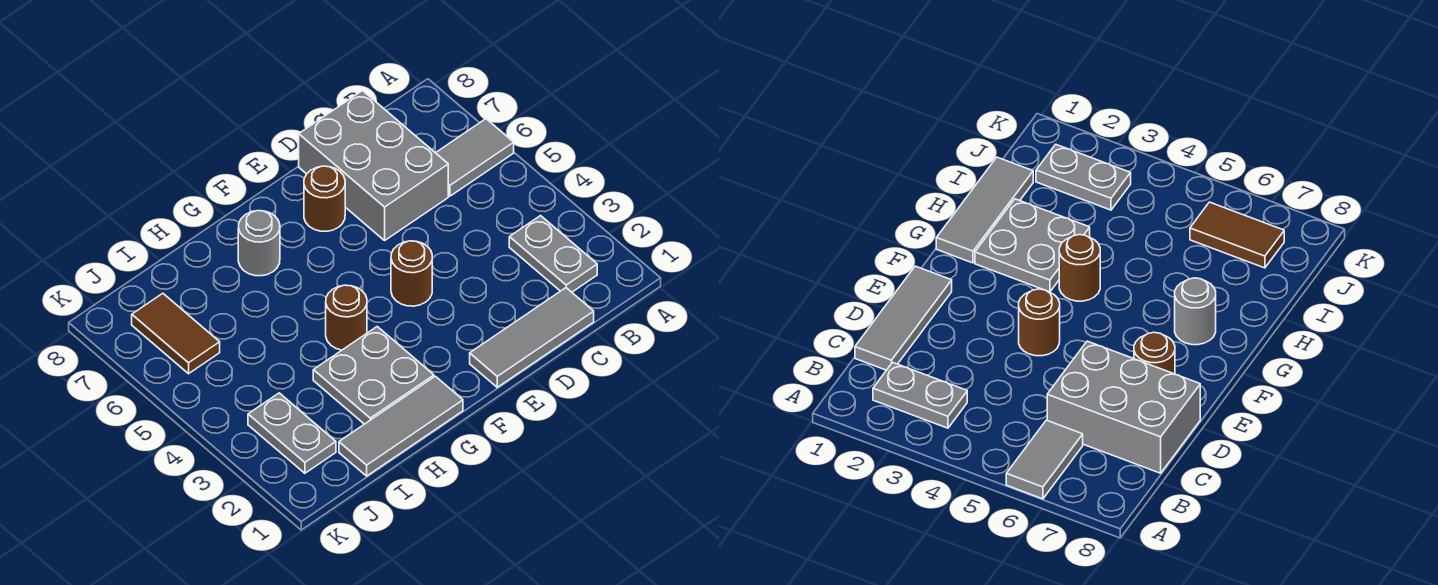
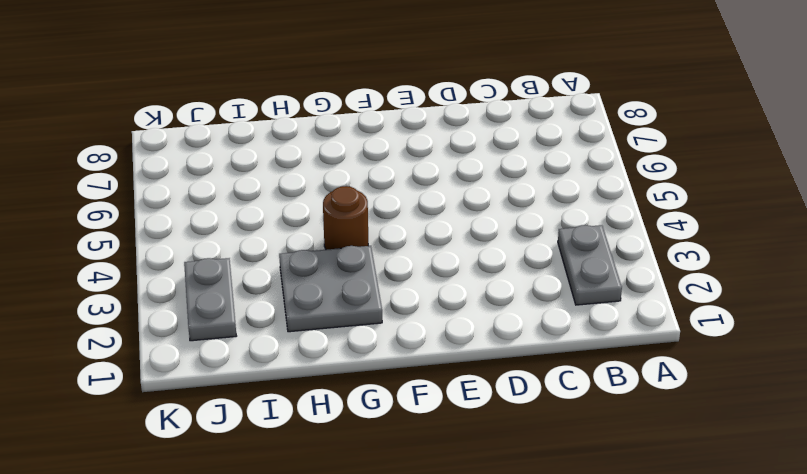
none -> grey tile A6:B6 level 1
none -> grey tile C1:E1 level 1
none -> grey brick C6:D8 level 1

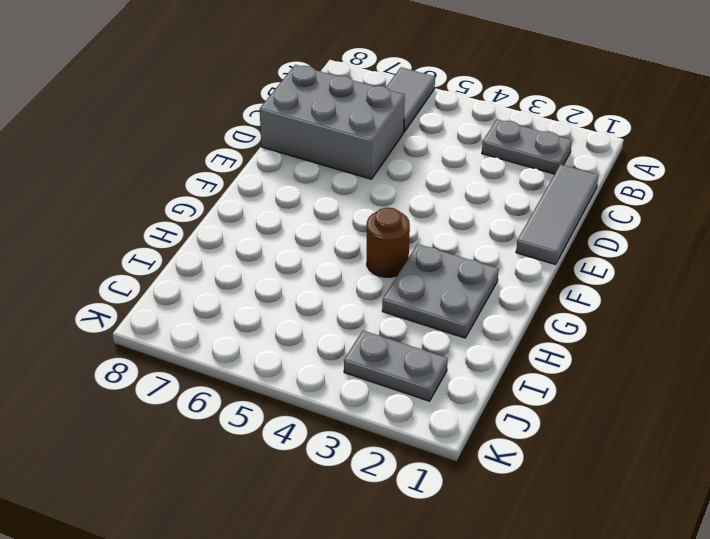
none -> brown round brick E4 level 1
none -> brown round brick E7 level 1
none -> grey tile G1:I1 level 1

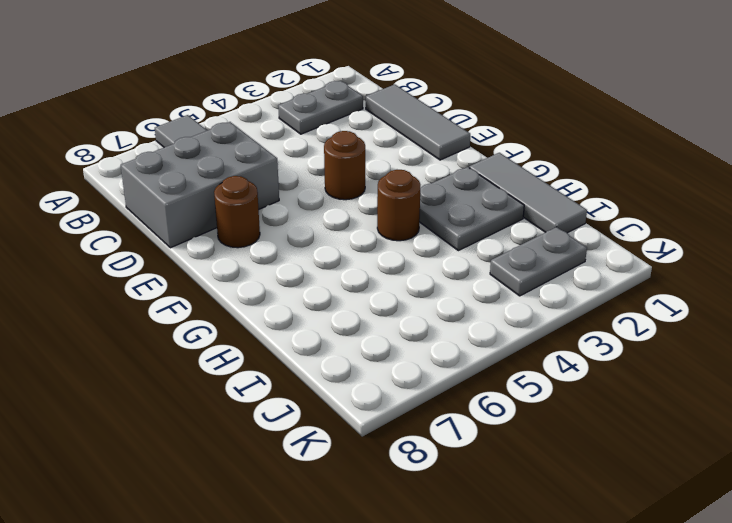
none -> grey round brick G7 level 1
none -> brown tile J6:J7 level 1

